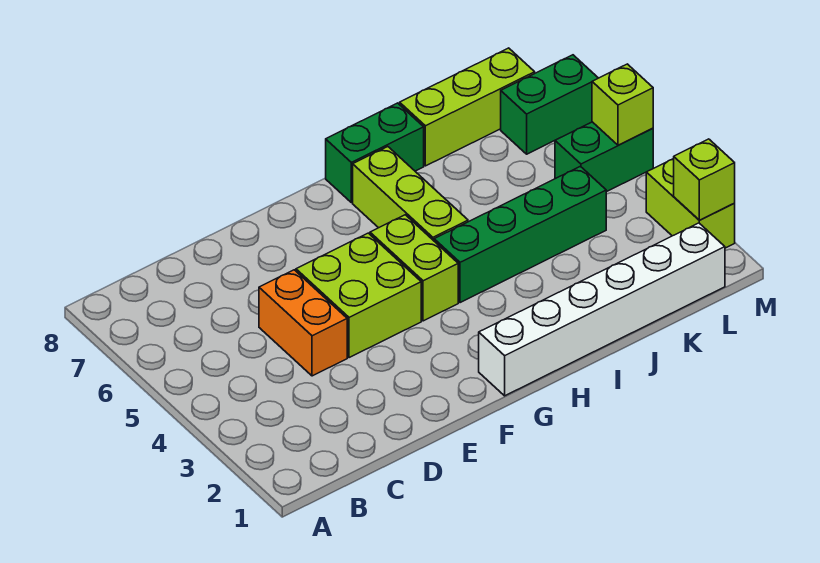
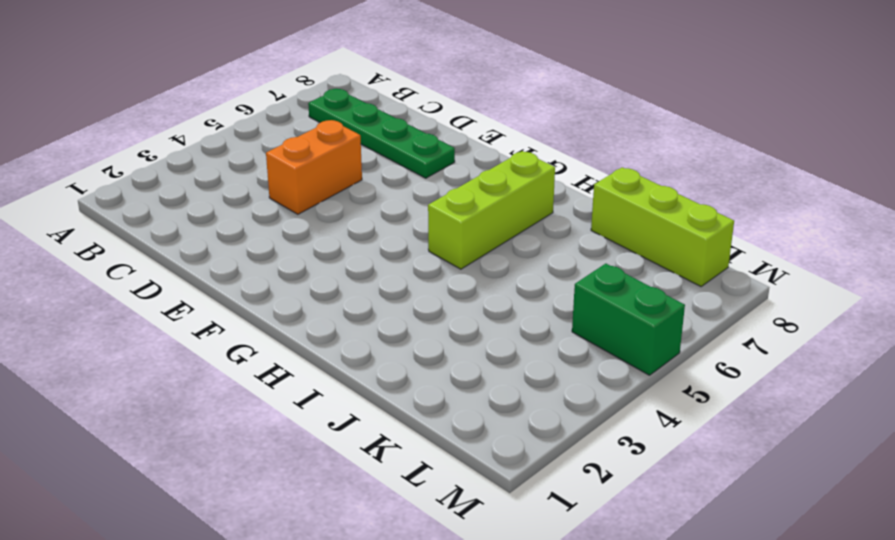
green plate B7:E7 level 1 -> none
none -> lime brick E4:F5 level 1
none -> white brick G1:L1 level 1
none -> lime brick G4:G5 level 1

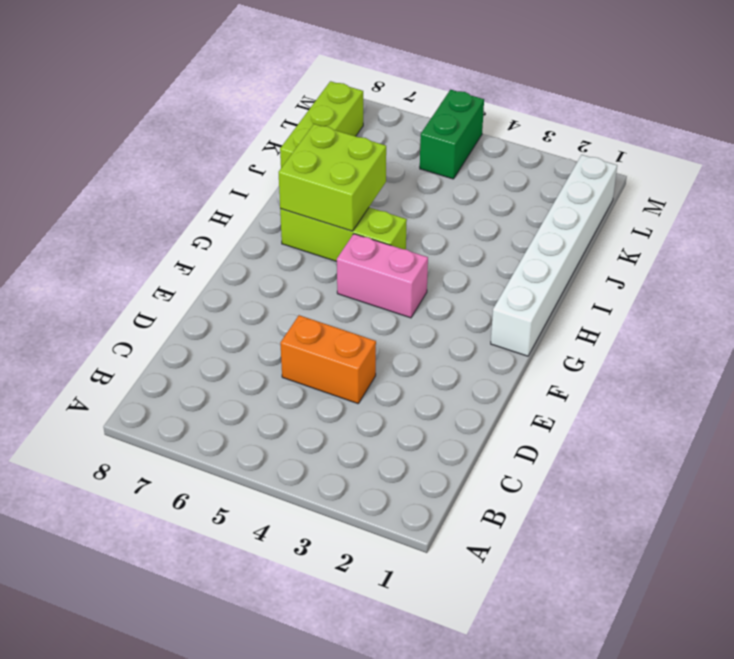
pink brick G4:G5 level 1 -> lime brick G4:G5 level 1
lime brick H6:I7 level 2 -> lime brick E4:F5 level 1
none -> green brick H4:K4 level 1
none -> green brick H8:I8 level 1
none -> green brick L7:M7 level 1

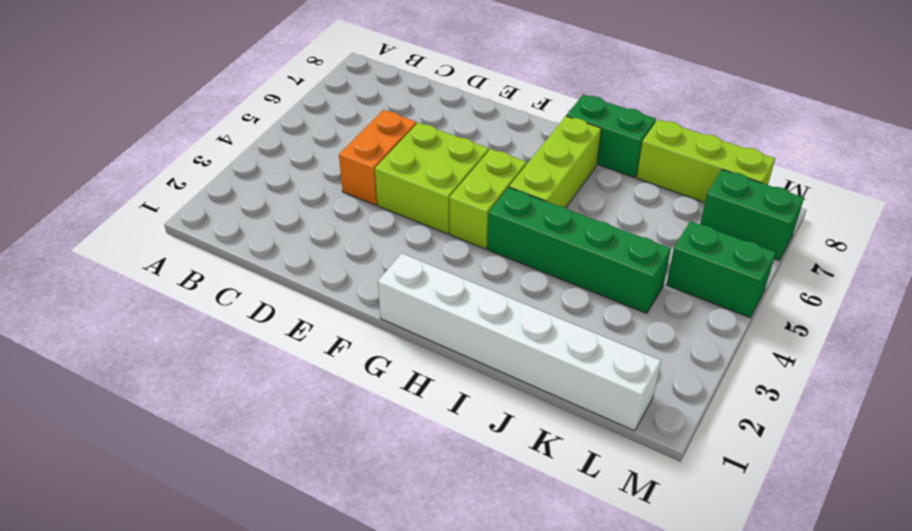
none -> lime brick M2:M3 level 1
none -> lime brick M2 level 2
none -> lime brick M5 level 2

